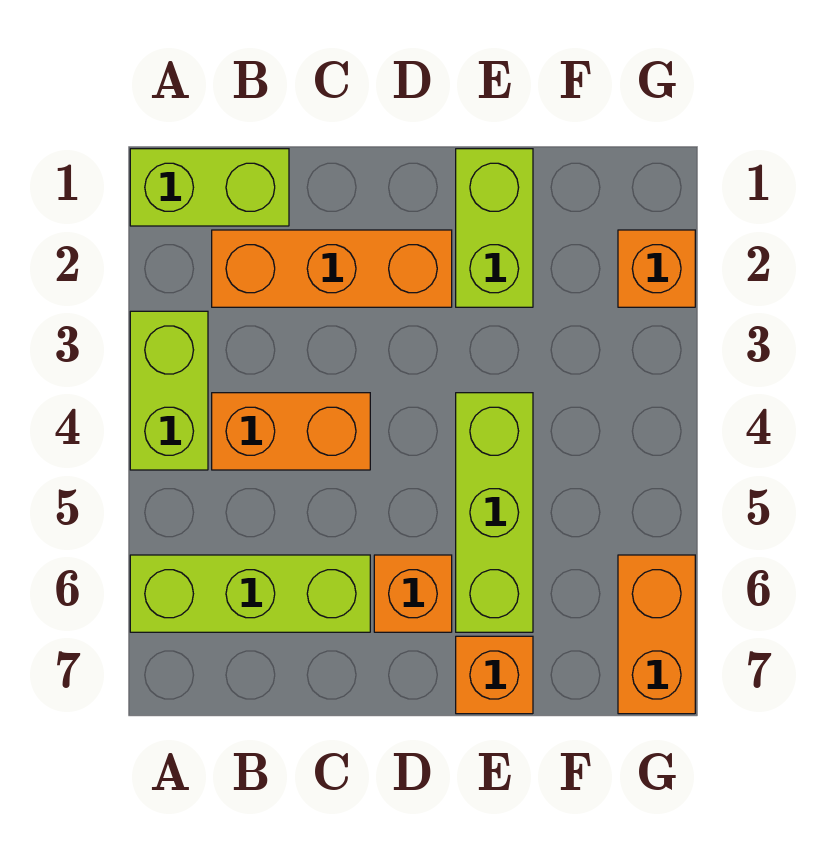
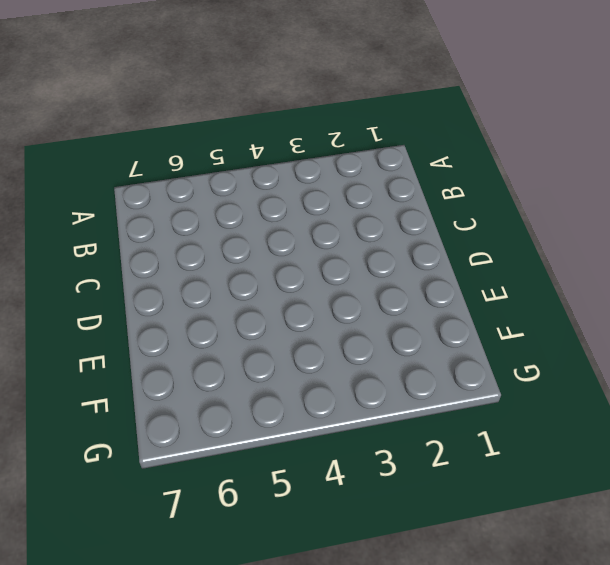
none -> lime brick A1:B1 level 1
none -> lime brick A3:A4 level 1

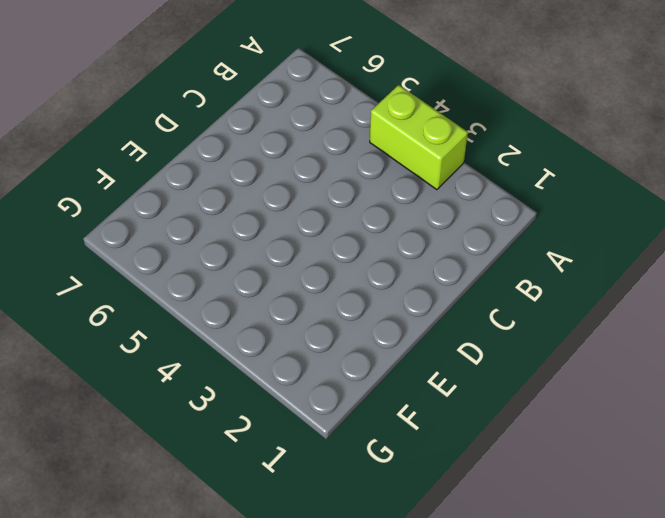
none -> lime brick A1:B1 level 1
none -> lime brick A6:C6 level 1

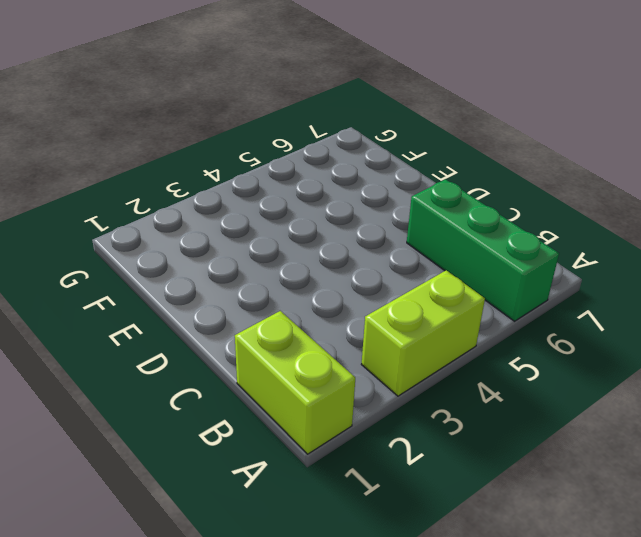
green brick A6:C6 level 1 -> lime brick A6:C6 level 1
none -> orange brick B2:D2 level 1
none -> orange brick B4:C4 level 1

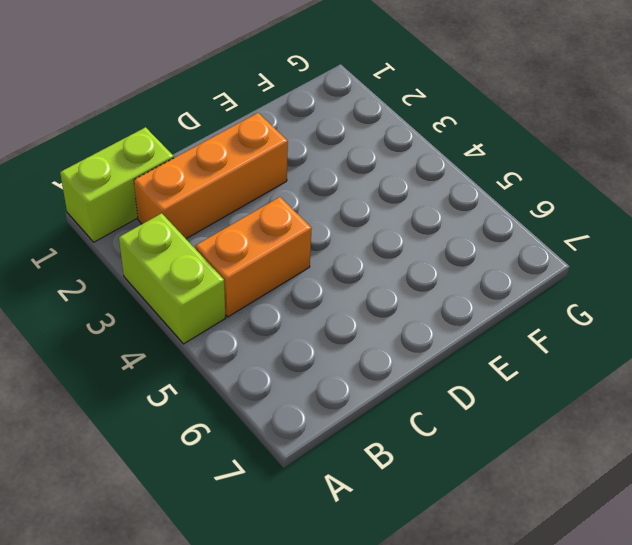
none -> lime brick A6:C6 level 1
none -> orange brick D6 level 1

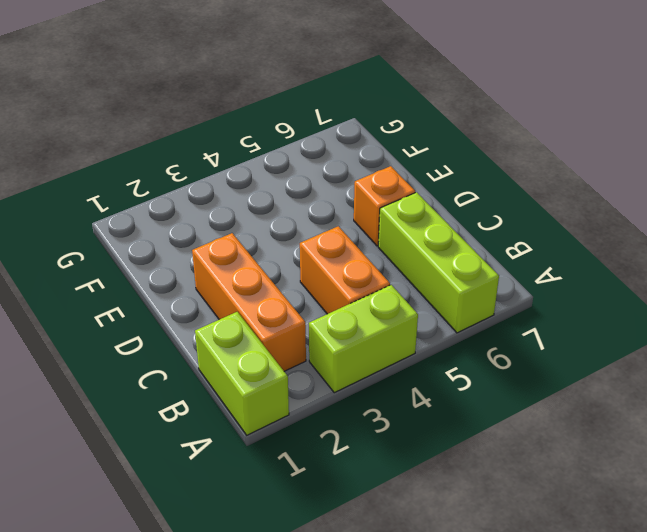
none -> lime brick E1:E2 level 1
none -> lime brick E4:E6 level 1

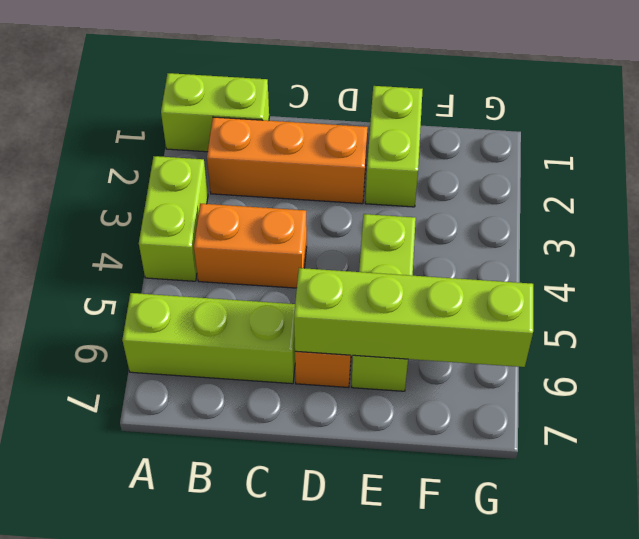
lime brick D6:G6 level 2 -> none
none -> orange brick E7 level 1
none -> orange brick G2 level 1

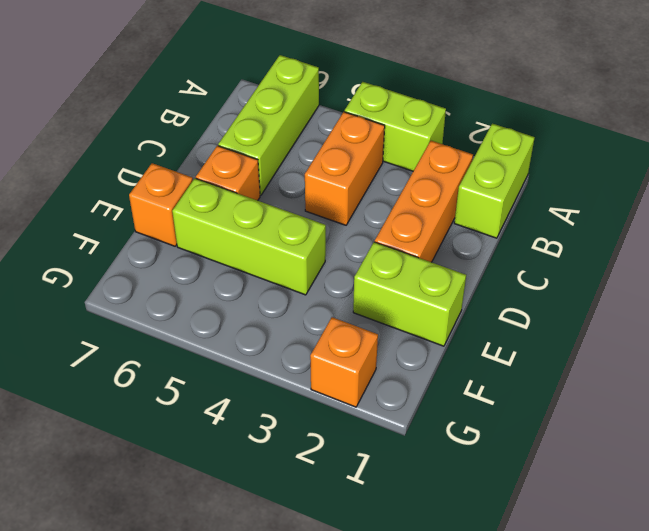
none -> orange brick G6:G7 level 1

